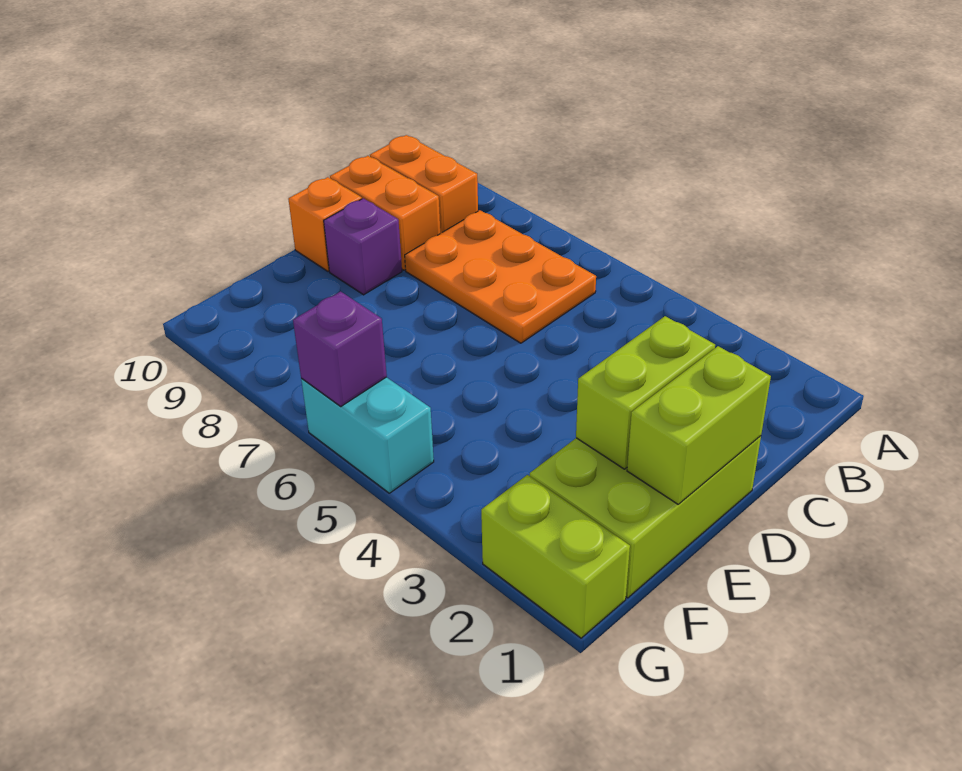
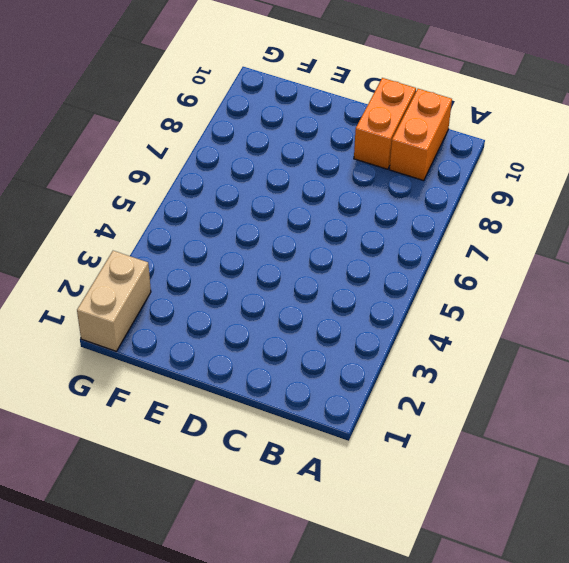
tan brick G1:G2 level 1 -> lime brick G1:G2 level 1
none -> orange plate B6:C8 level 1
none -> lime brick D1:F2 level 1

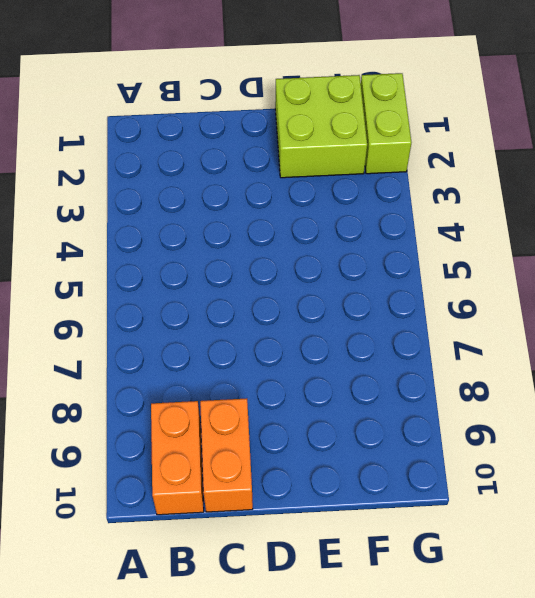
lime brick E1:F2 level 1 -> lime brick D1:F2 level 1
none -> orange plate B6:C8 level 1
none -> purple brick D9 level 1

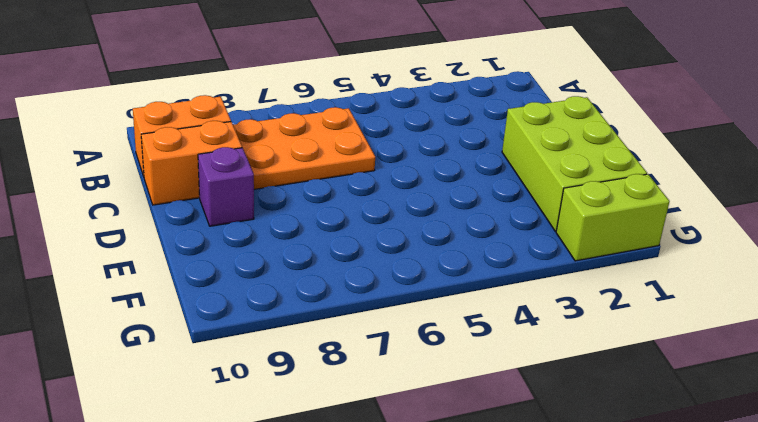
none -> orange brick D10 level 1
none -> cyan brick G5:G6 level 1

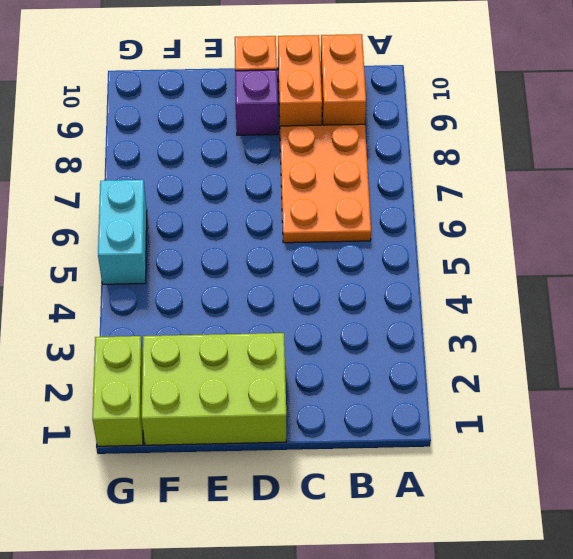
none -> lime brick D1:E1 level 2
none -> lime brick D2:E2 level 2

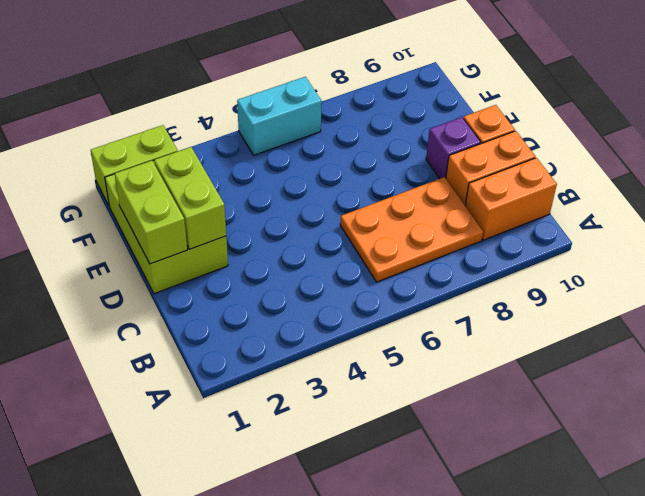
none -> purple brick G6 level 2

